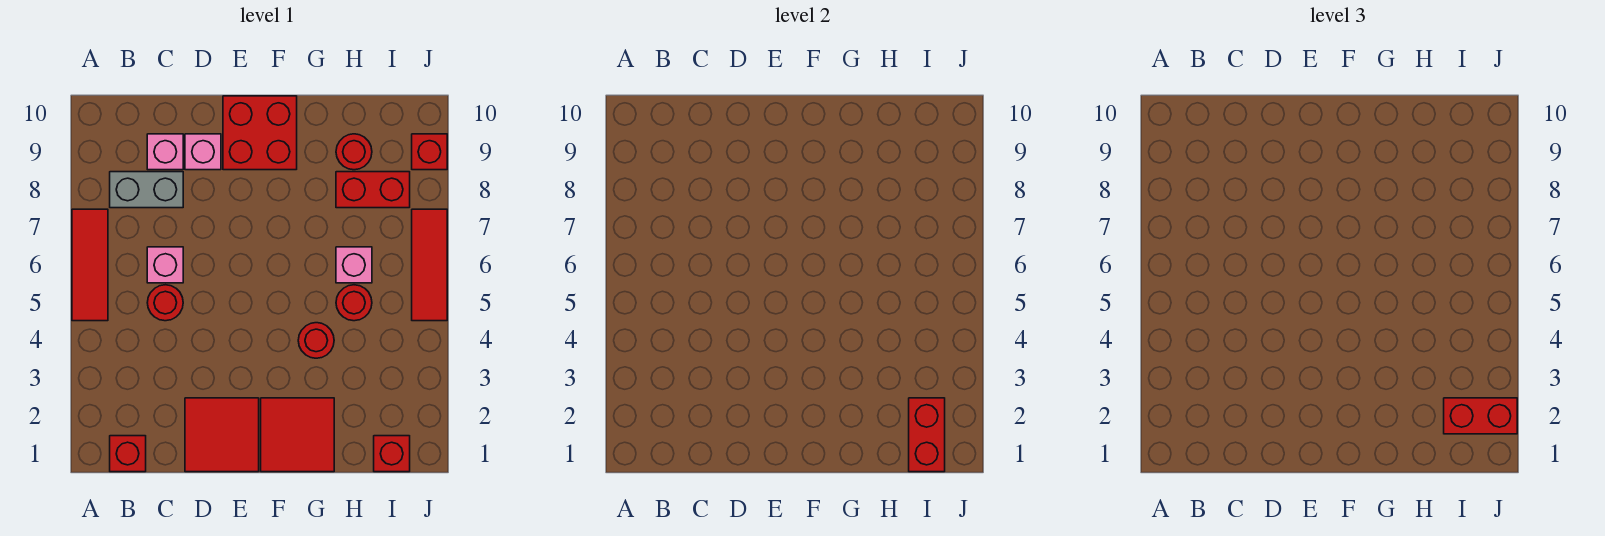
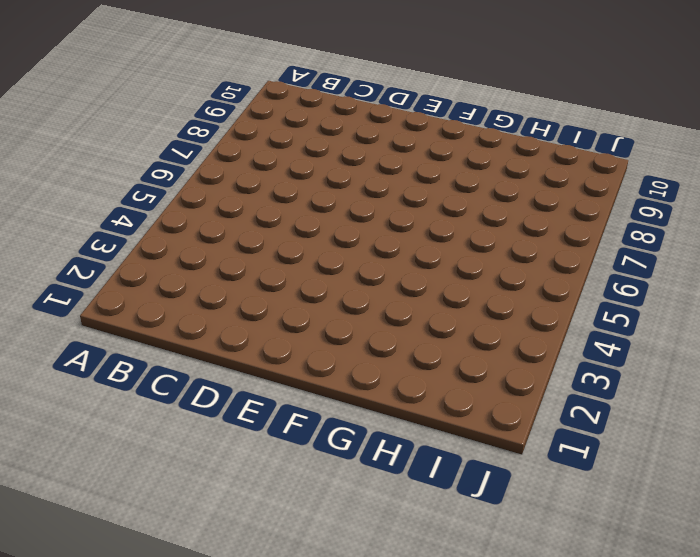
none -> red tile A5:A7 level 1
none -> red brick B1 level 1
none -> grey brick B8:C8 level 1

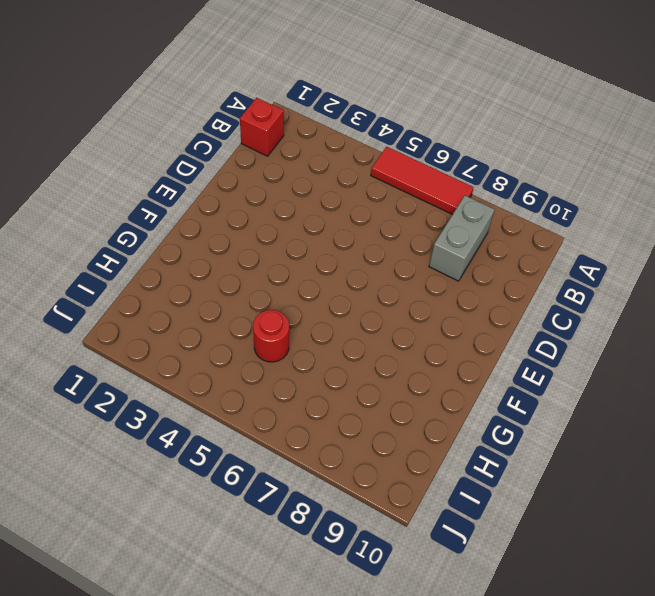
none -> red round brick C5 level 1
none -> pink brick C6 level 1
none -> pink brick C9 level 1

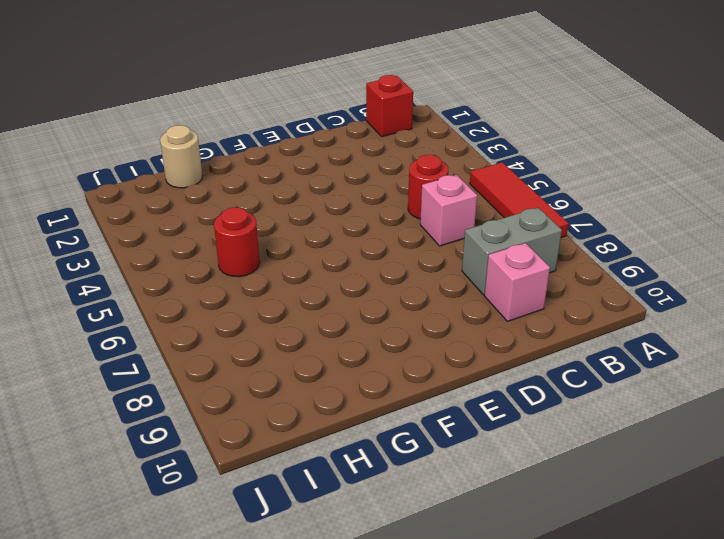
tan round brick H1 level 1 -> none
none -> red tile D1:E2 level 1
none -> pink brick D9 level 1
none -> red brick E9:F10 level 1

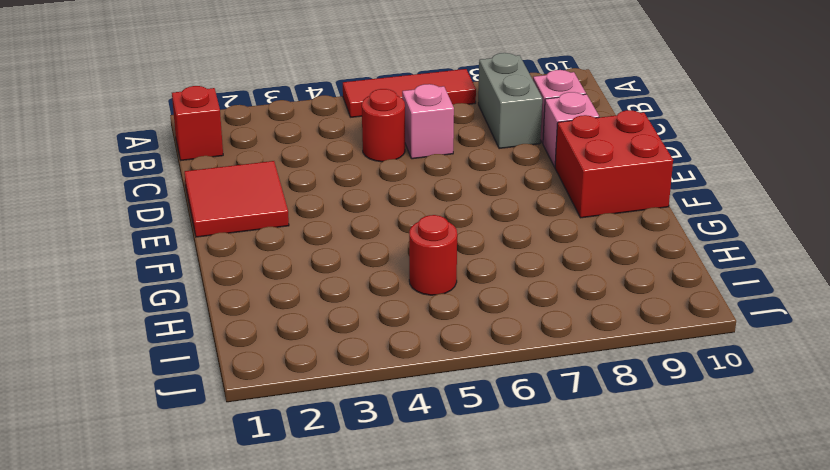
none -> red tile F1:G2 level 1
none -> red round brick G4 level 1
none -> pink brick H6 level 1

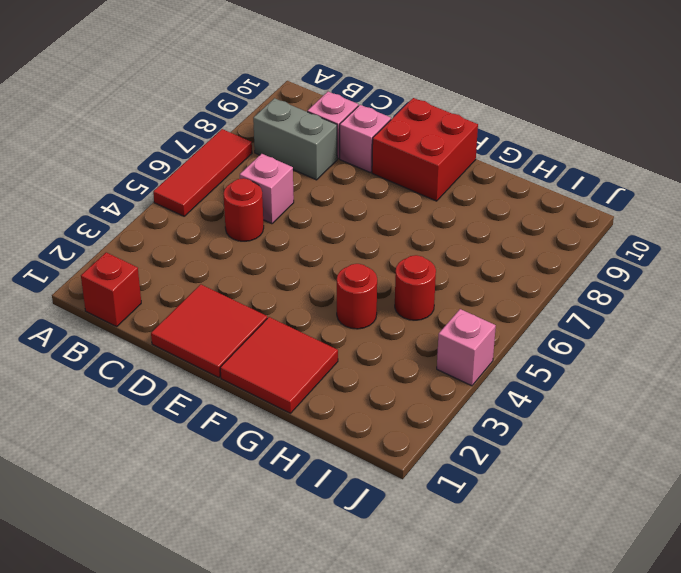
pink brick J4 level 1 -> pink brick H6 level 1
none -> red brick H8:I8 level 1
none -> red round brick H9 level 1
none -> red brick I1 level 1

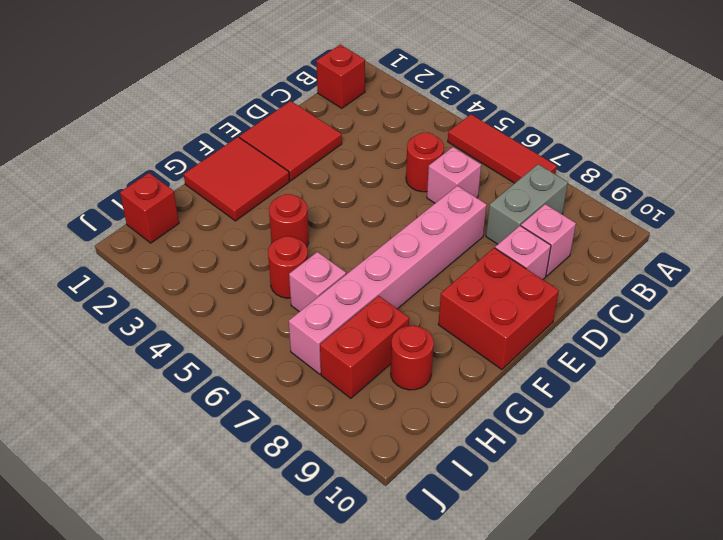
pink brick D7:I7 level 1 -> none
none -> red tile J5:J7 level 1
none -> red brick J9 level 1
none -> red brick I1:I2 level 2

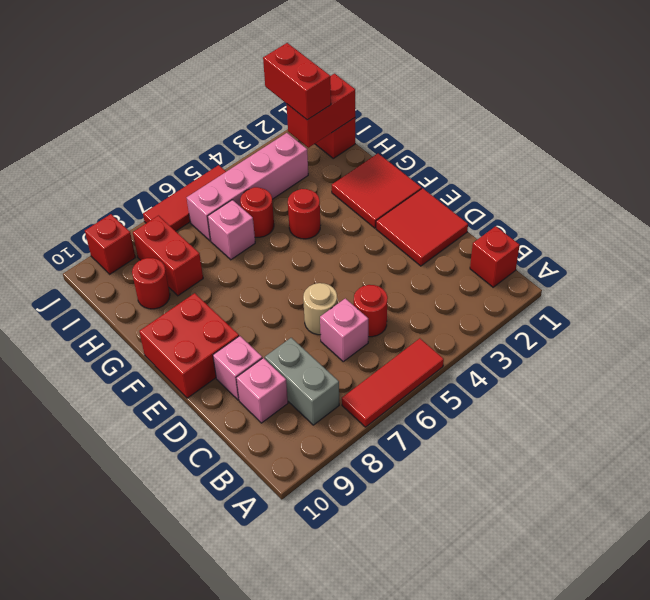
tan round brick D6 level 1 -> none
pink brick I3:I6 level 1 -> none

